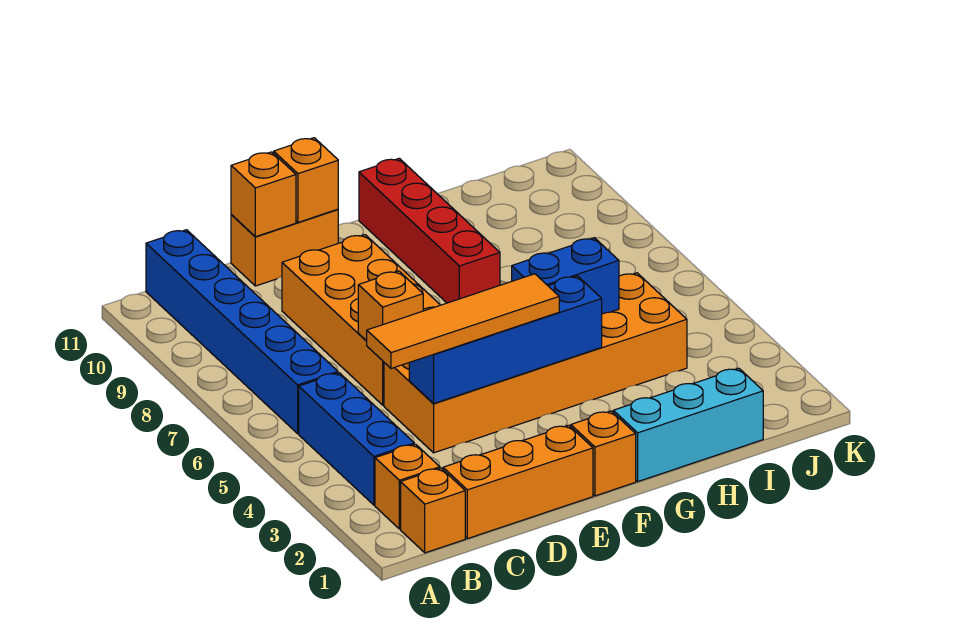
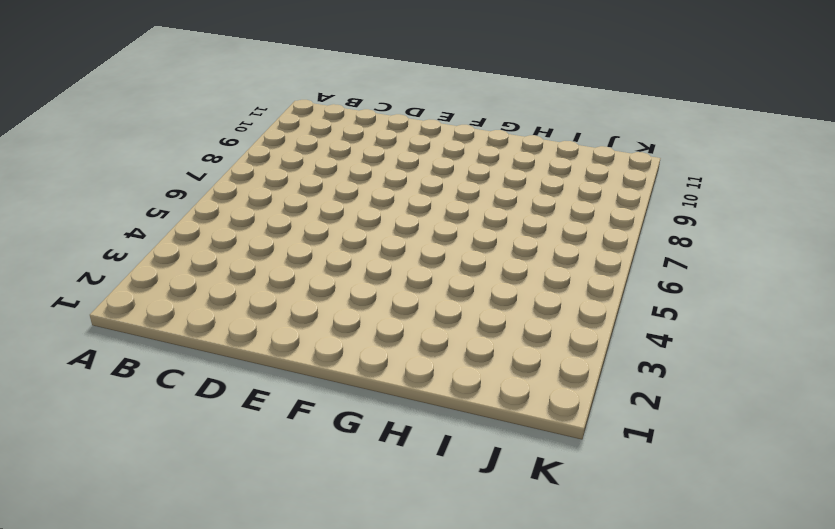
none -> orange brick B1 level 1
none -> orange brick B2 level 1
none -> blue brick B3:B5 level 1

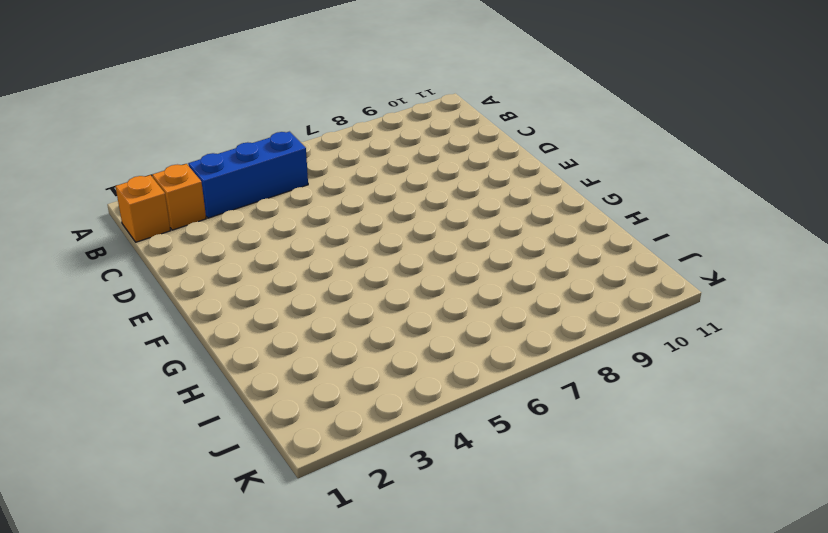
none -> blue brick B6:B11 level 1
none -> orange brick C1:E1 level 1
none -> orange brick D4:I5 level 1

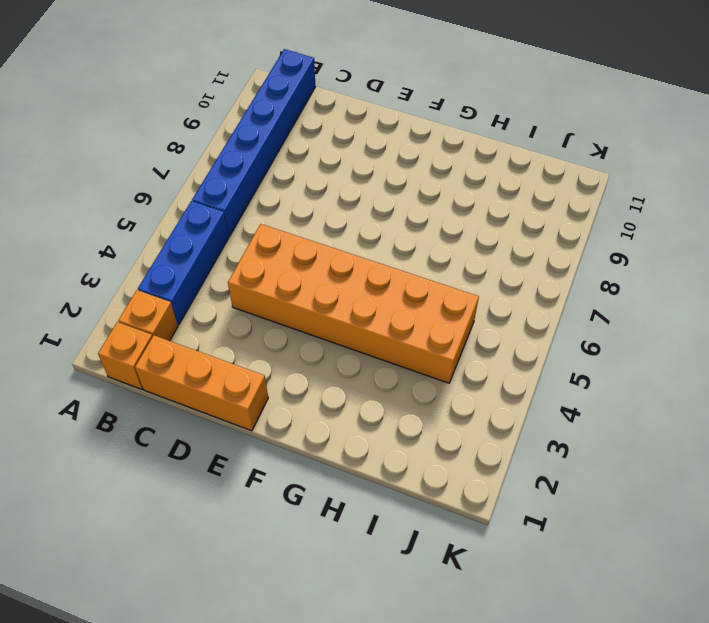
none -> orange brick D6:E9 level 1
none -> orange brick D11:E11 level 1
none -> orange brick F1 level 1

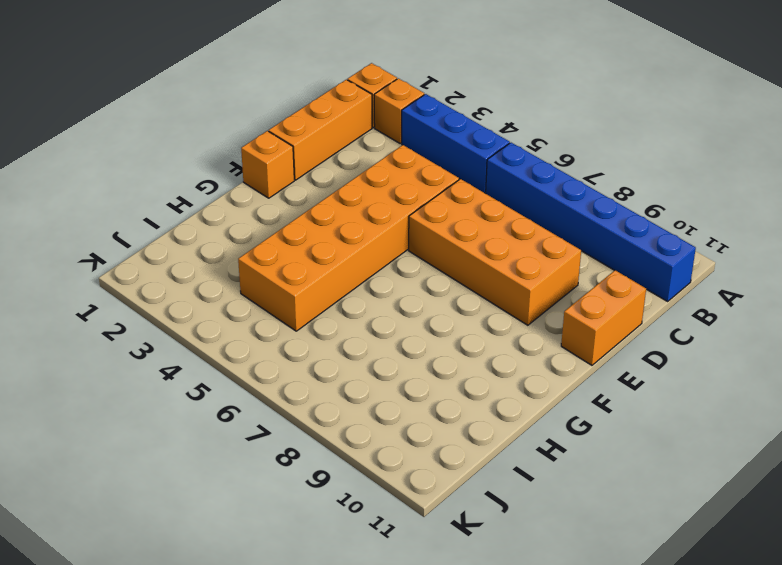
none -> cyan brick G1:I1 level 1
none -> red brick G8:G11 level 1
none -> blue brick D4:G4 level 2

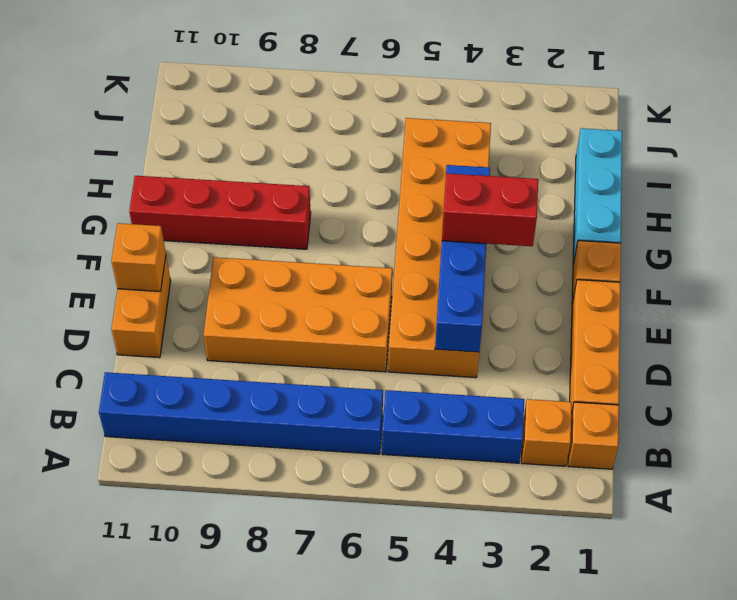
red brick F3:F4 level 3 -> orange tile C4:F4 level 3
none -> orange brick D6 level 2
none -> orange brick D11 level 2
none -> blue brick G5:H5 level 2

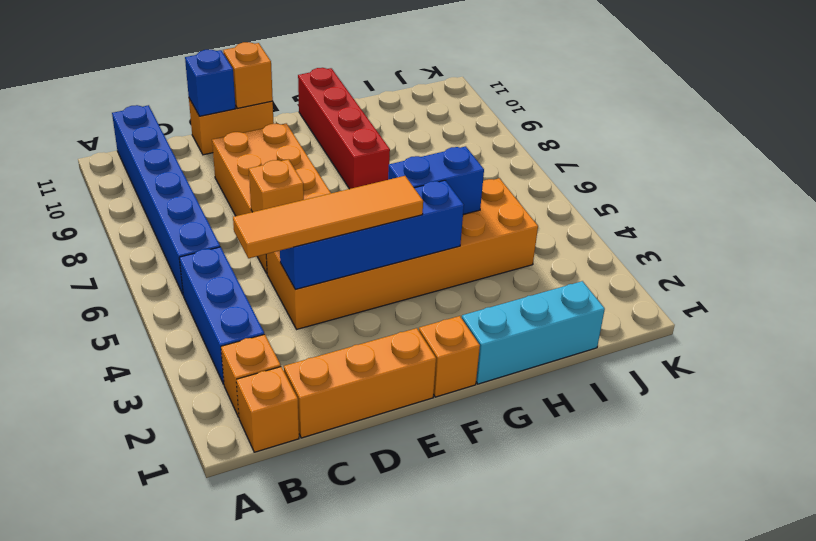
blue brick D11 level 2 -> orange brick D11 level 2

